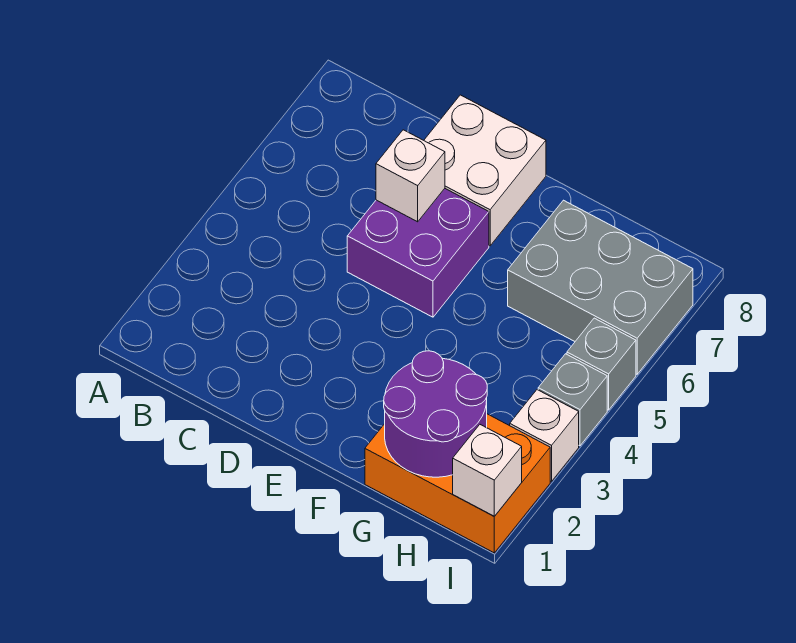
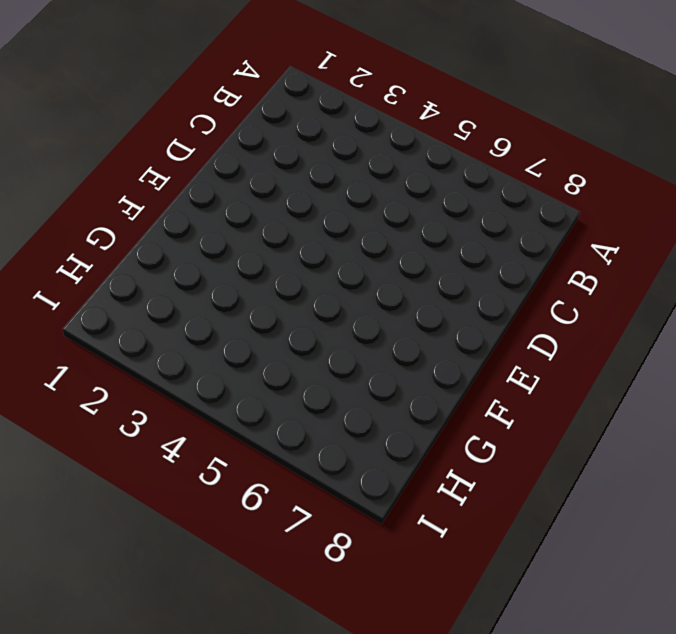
none -> purple brick D5:E6 level 1
none -> white brick D7:E8 level 1

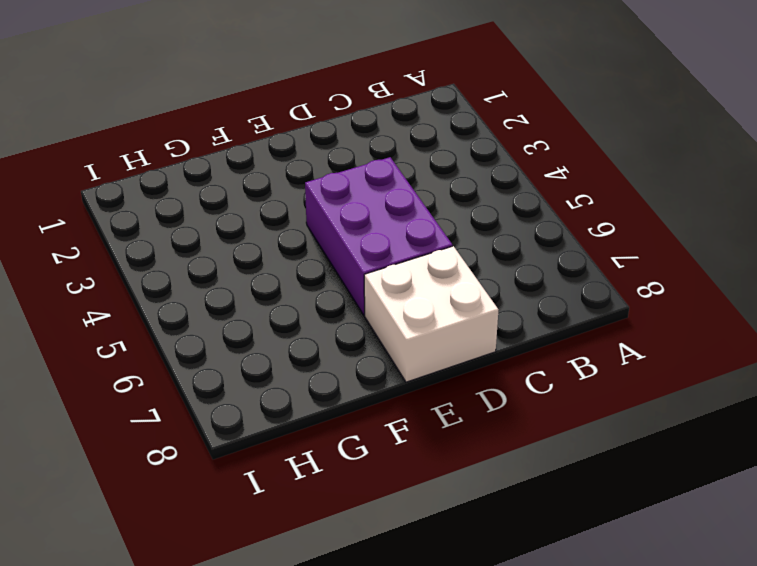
purple brick D4:E6 level 1 -> purple brick D5:E6 level 1
none -> orange brick G1:I2 level 1
none -> grey brick G6:I7 level 1

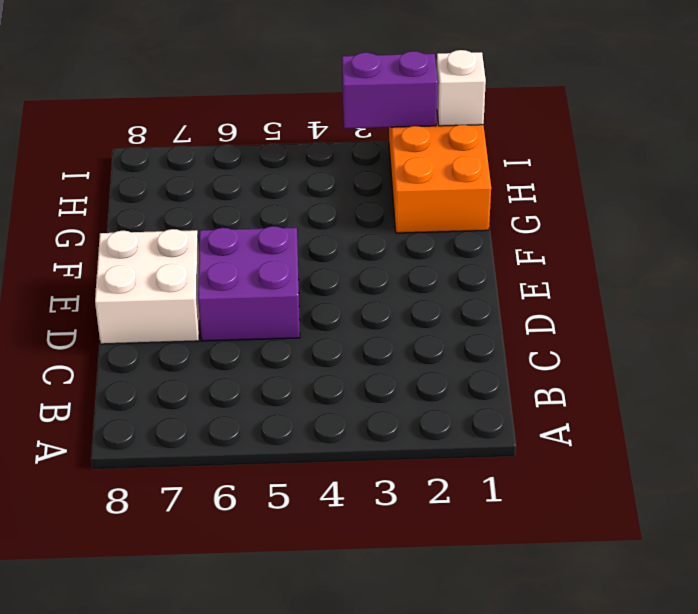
purple brick I2:I3 level 2 -> none
none -> grey brick G6:I7 level 1
none -> white brick I3 level 1

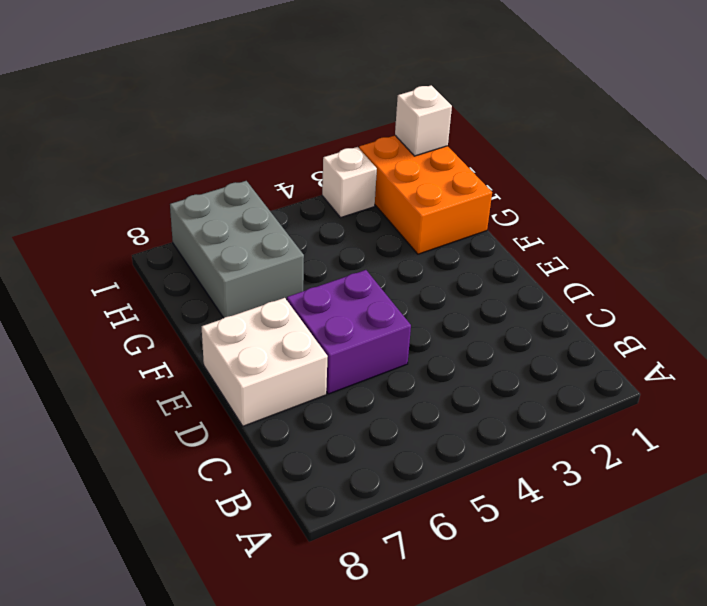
none -> grey brick I4 level 1
none -> grey brick I5 level 1

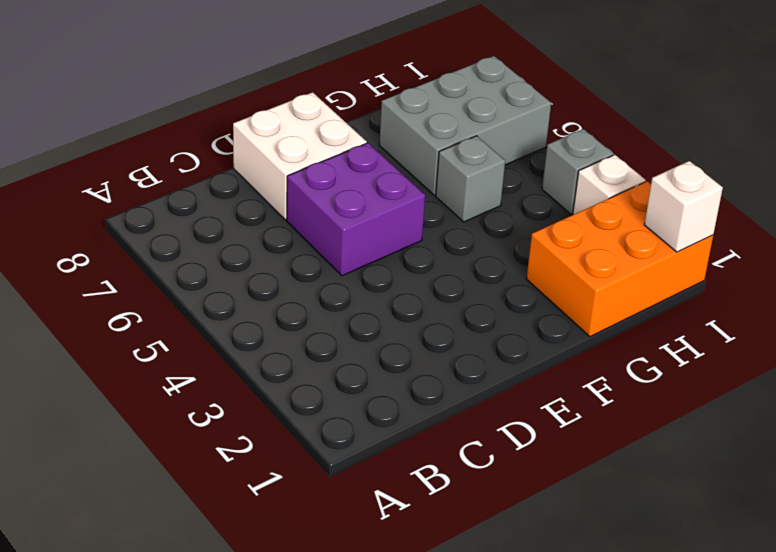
grey brick G5 level 1 -> grey brick I5 level 1
none -> white brick D6 level 2
none -> purple round brick G1:H2 level 2

